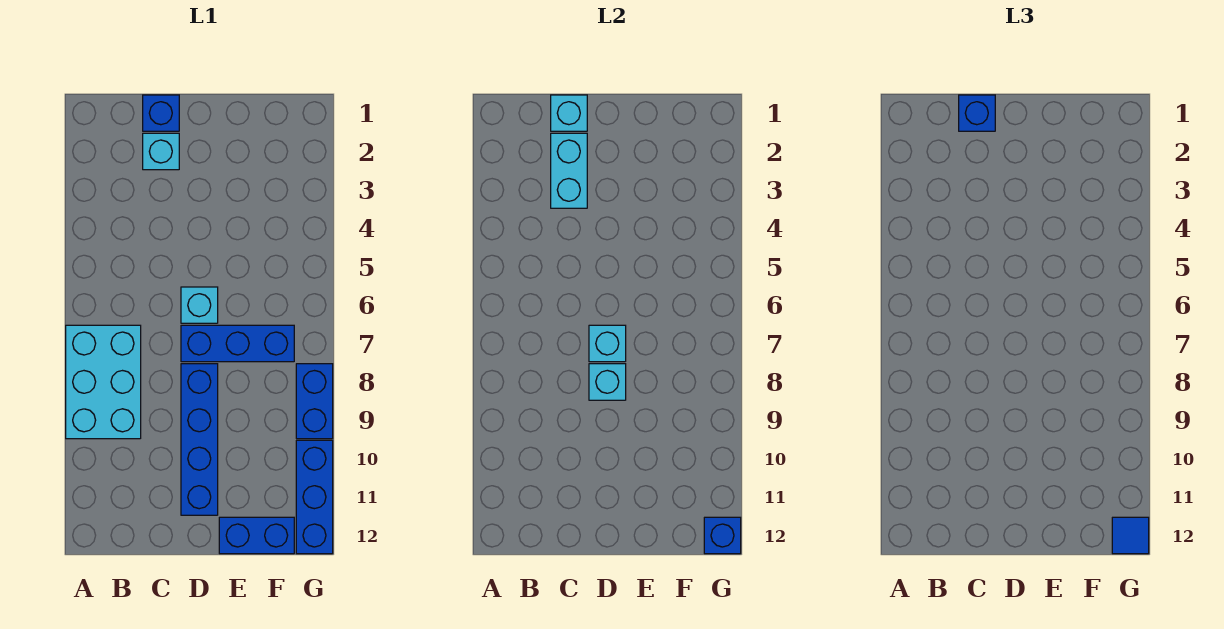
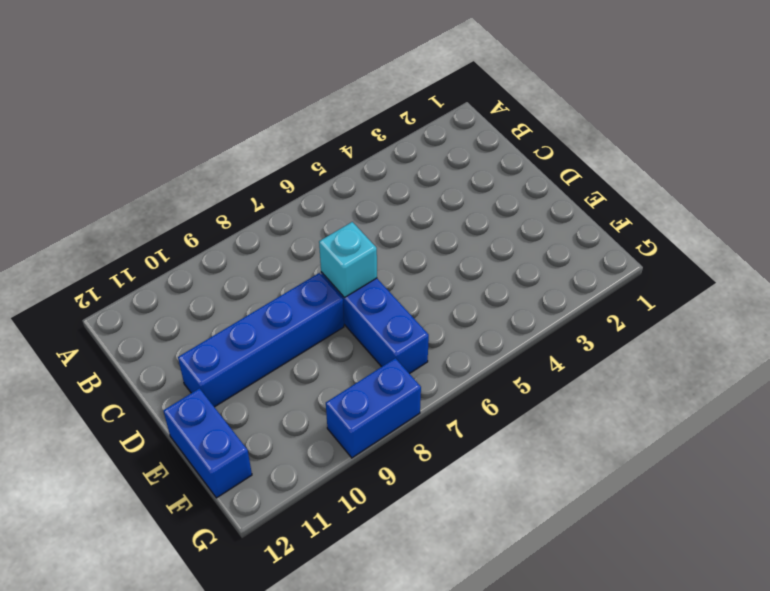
none -> cyan brick A7:B9 level 1
none -> blue brick C1 level 1
none -> cyan brick C2 level 1

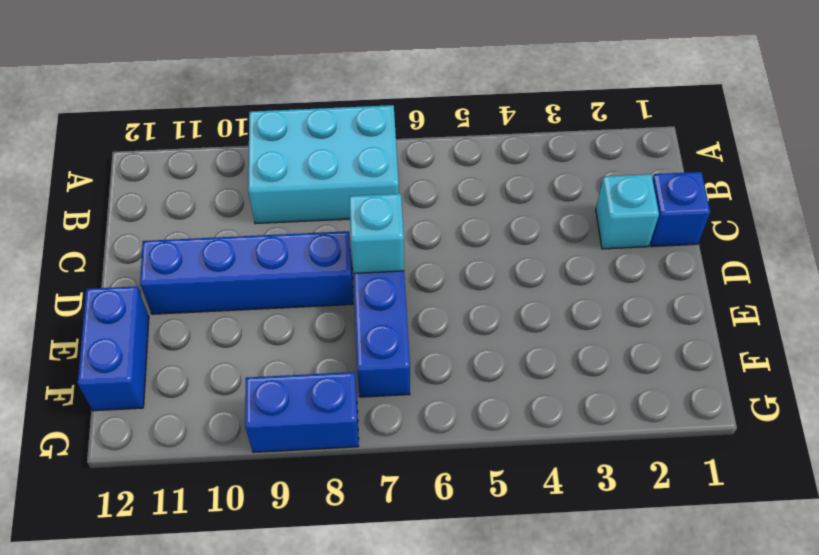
none -> cyan brick D6 level 1
none -> blue brick G10:G12 level 1
none -> cyan brick C1 level 2

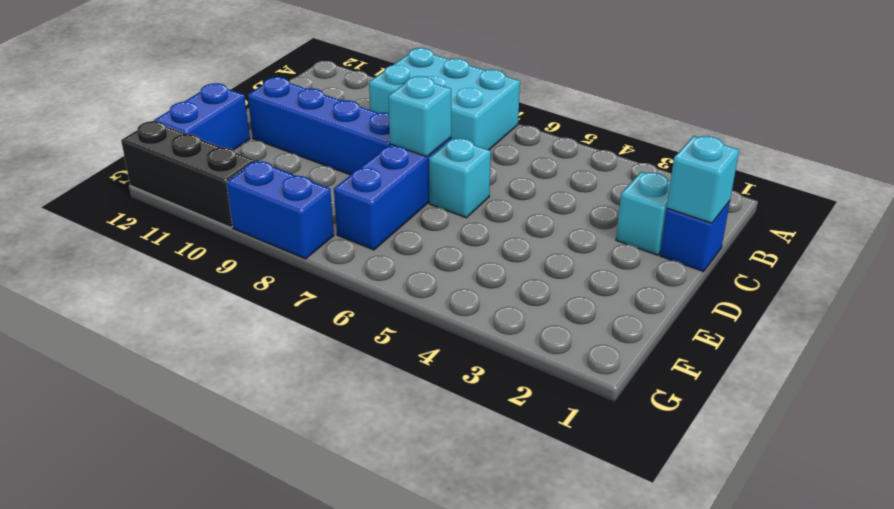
black brick G10:G12 level 1 -> blue brick G10:G12 level 1
none -> cyan brick C2:C3 level 2
none -> cyan brick D8 level 2
none -> blue brick G12 level 2

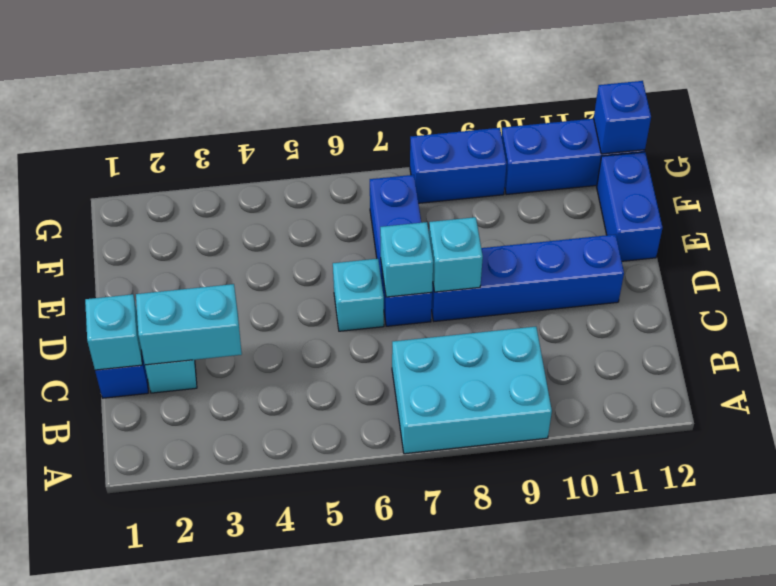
none -> blue brick C1 level 3
none -> blue tile G12 level 3

